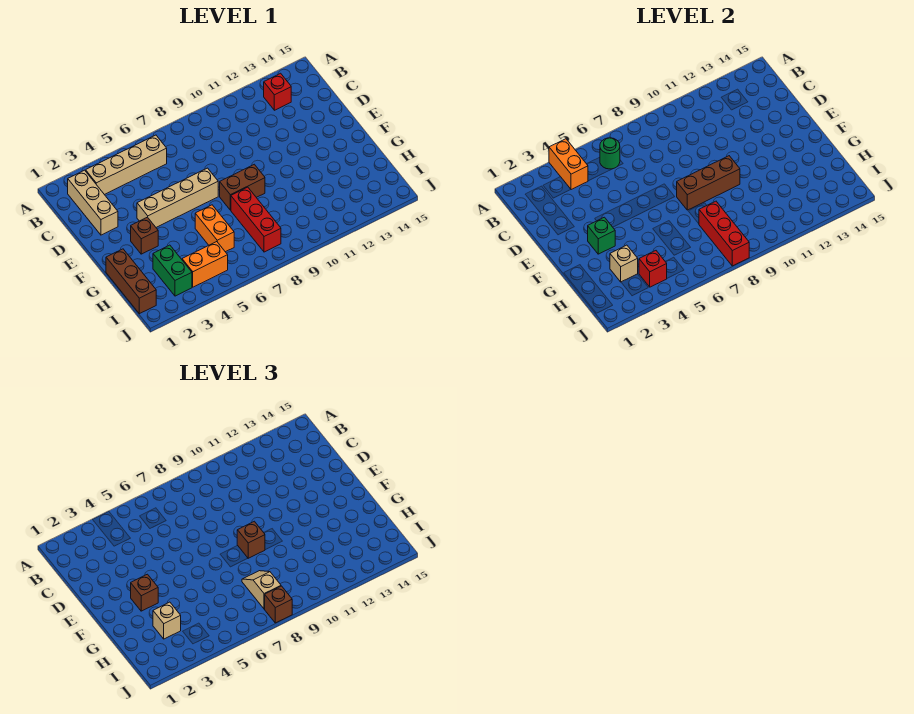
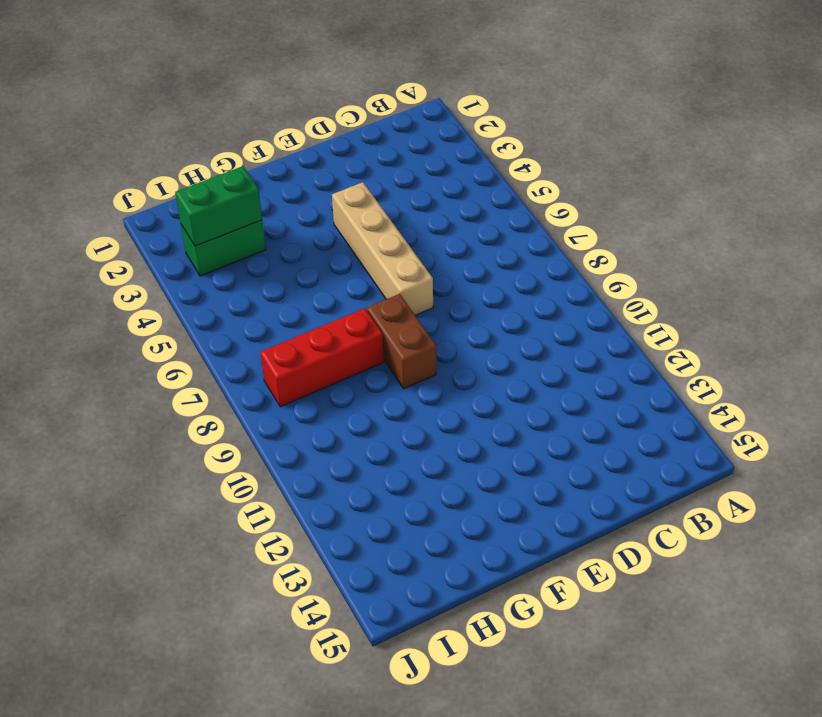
green brick H3:I3 level 2 -> tan brick H3 level 2
none -> tan brick B2:D2 level 1
none -> tan brick B3:B6 level 1
none -> red brick B13 level 1

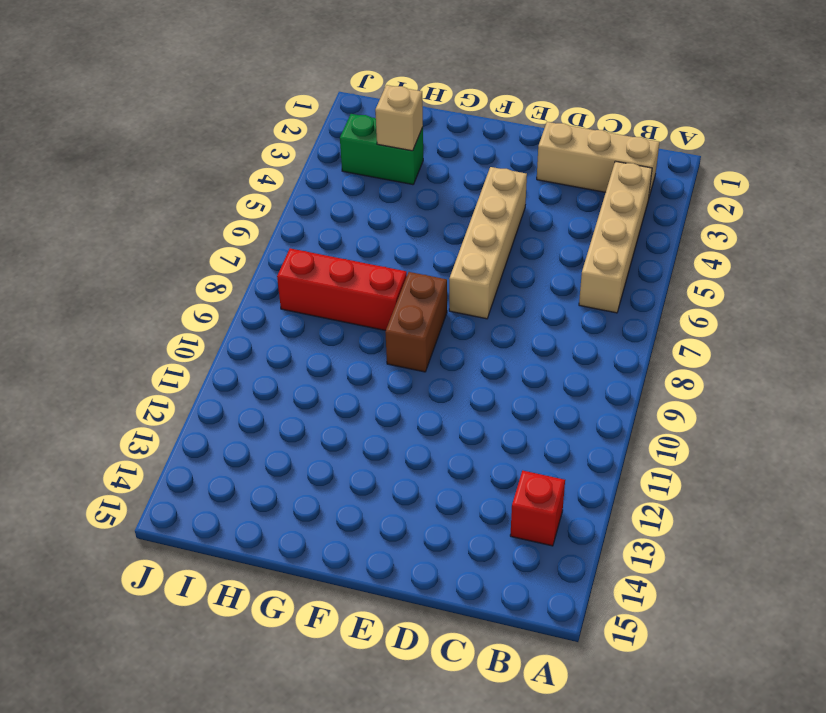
none -> brown brick F3 level 1
none -> brown brick G1:I1 level 1
none -> orange brick G6:H6 level 1

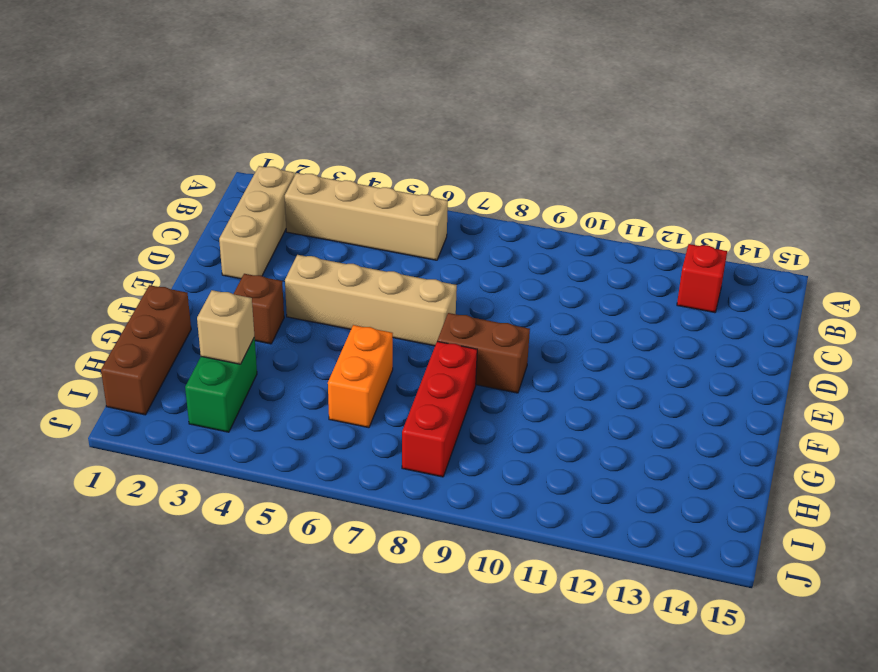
none -> orange brick I4:I5 level 1
none -> orange brick A4:B4 level 2
none -> green round brick B6 level 2

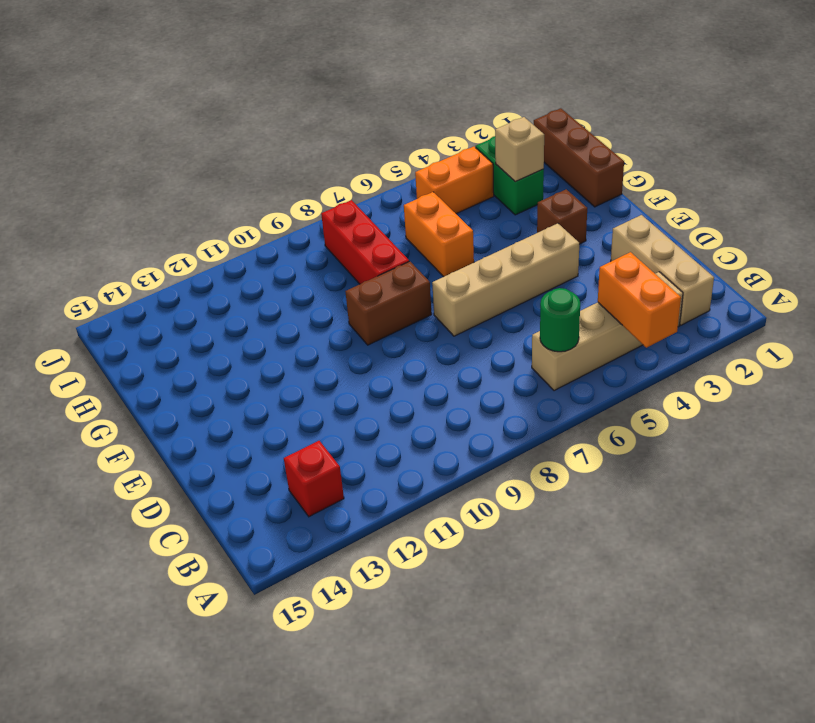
none -> green brick F3 level 2
none -> brown brick F8:F10 level 2
none -> red brick H8:J8 level 2

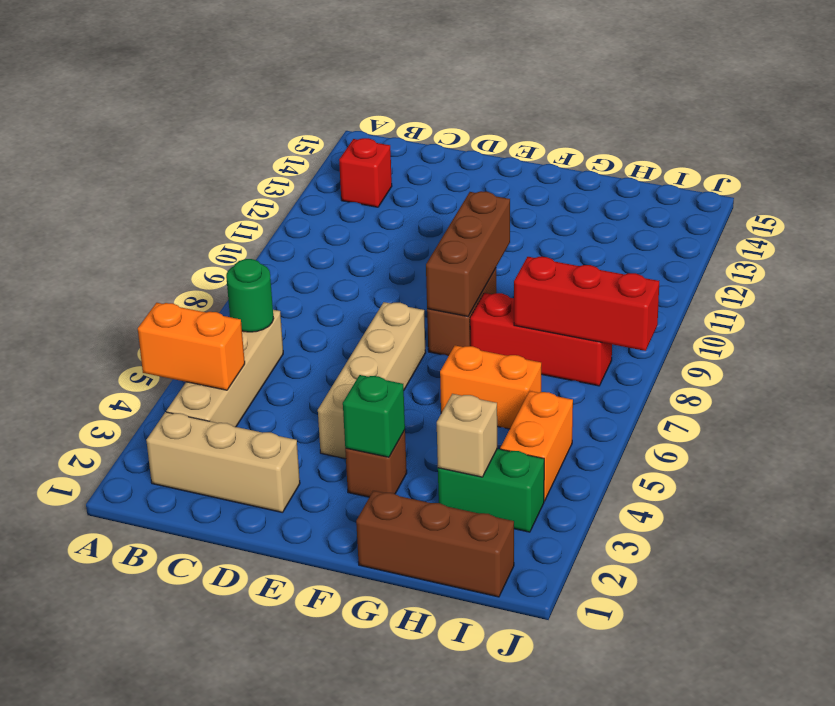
none -> red brick I4 level 2
none -> brown brick F3 level 3
none -> brown brick F9 level 3

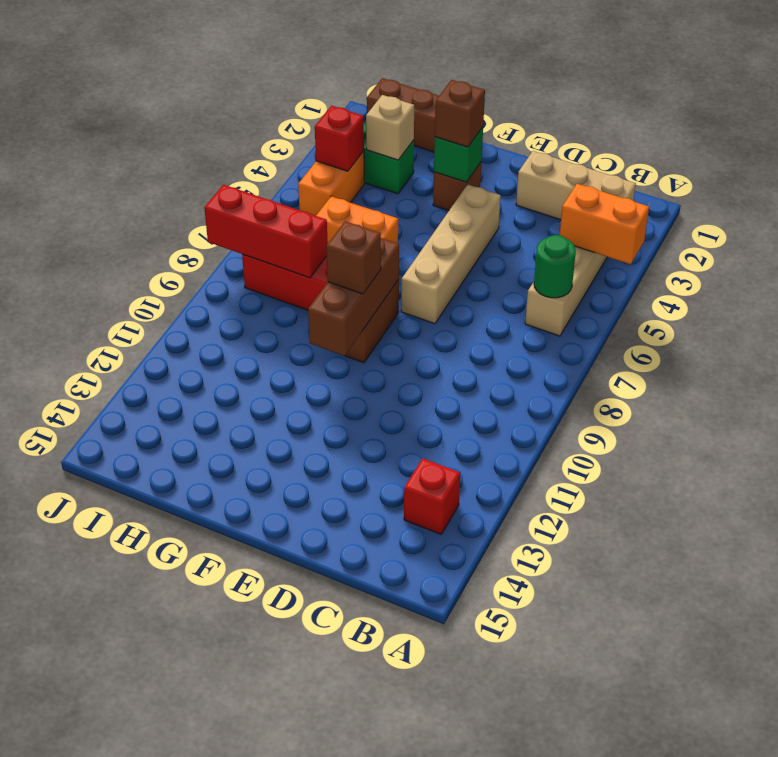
none -> tan brick H3 level 3
none -> tan slope H8:I8 level 3 top I
none -> brown brick J8 level 3

